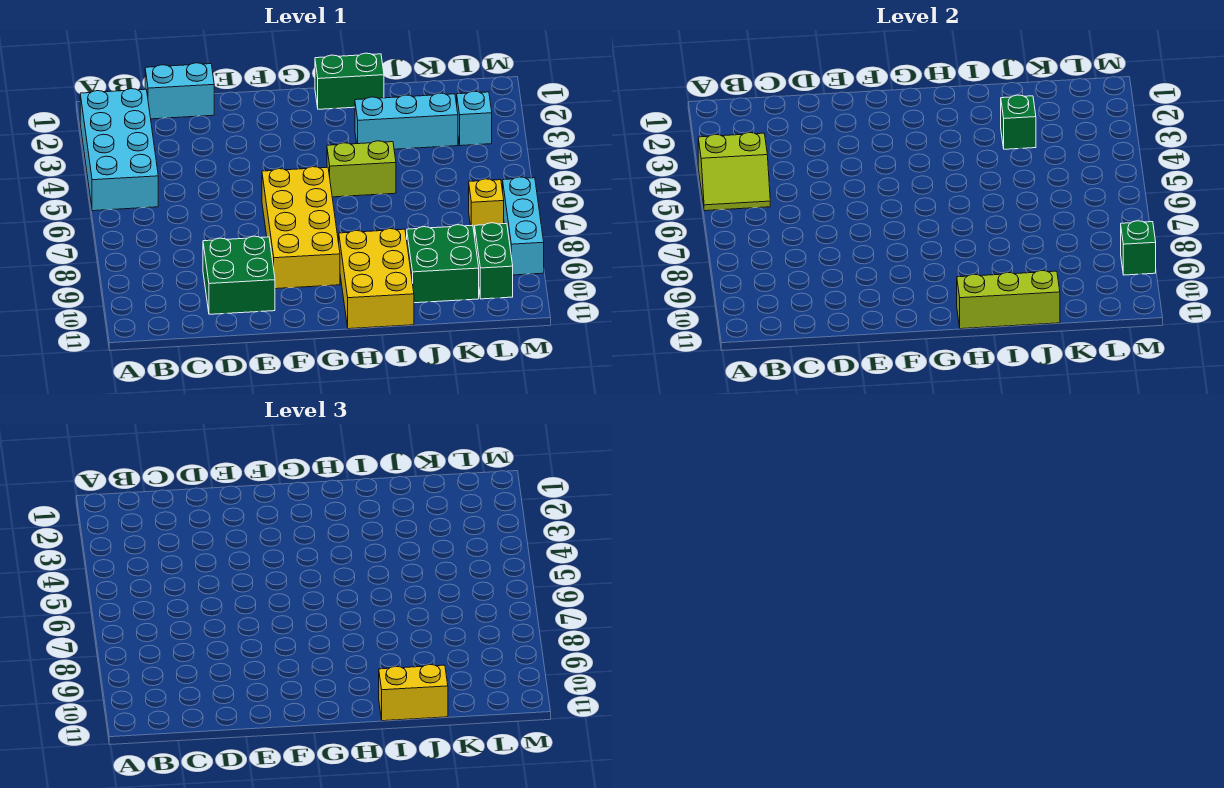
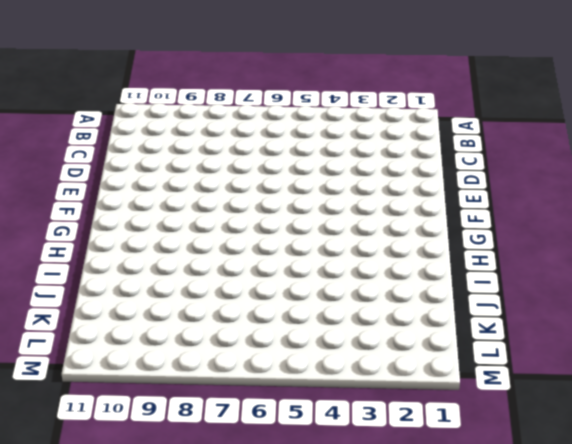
none -> cyan brick A2:B5 level 1
none -> cyan brick C1:D1 level 1
none -> green brick D9:E10 level 1

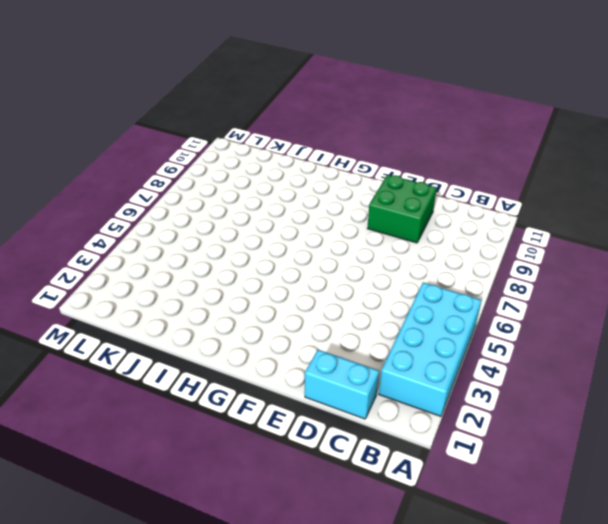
none -> yellow brick F6:G9 level 1
none -> green brick H1:I1 level 1
none -> lime brick H5:I5 level 1

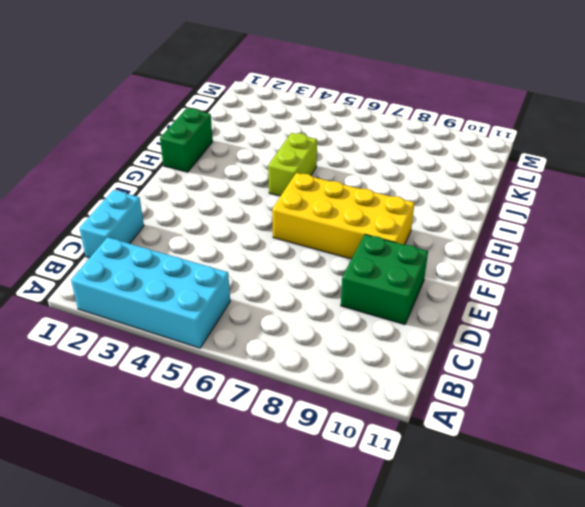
none -> yellow brick H9:I11 level 1
none -> cyan brick I3:K3 level 1
none -> green brick J9:K10 level 1

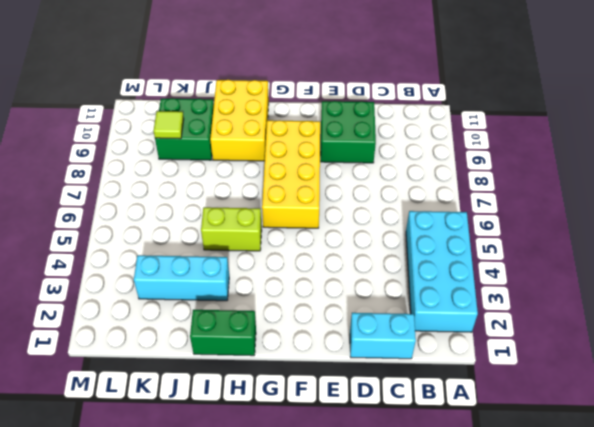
lime tile K9 level 2 -> none
none -> cyan brick L3 level 1
none -> yellow brick L7 level 1
none -> green brick L9:L10 level 1

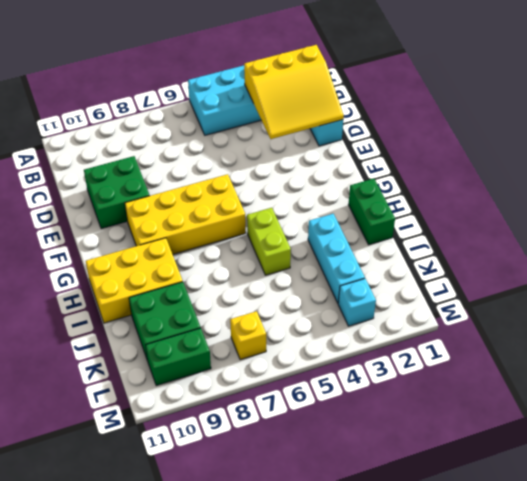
yellow slope B1:D3 level 2 top B -> none
none -> cyan brick M7:M9 level 1
none -> lime slope A4:B5 level 2 top 4
none -> lime brick H11:J11 level 2

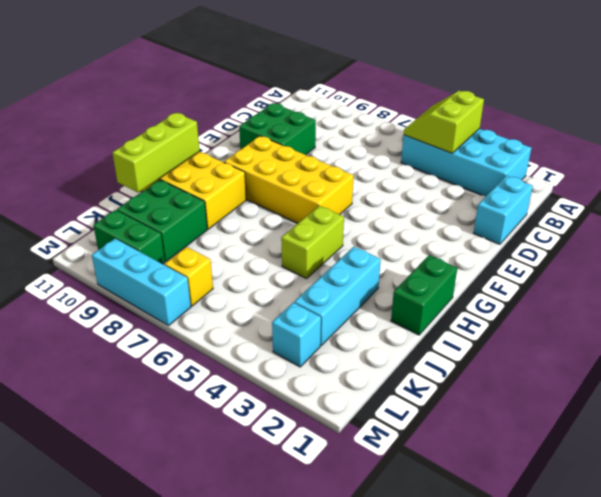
none -> green brick J3 level 2
none -> green brick M9 level 2
none -> yellow brick I11:J11 level 3

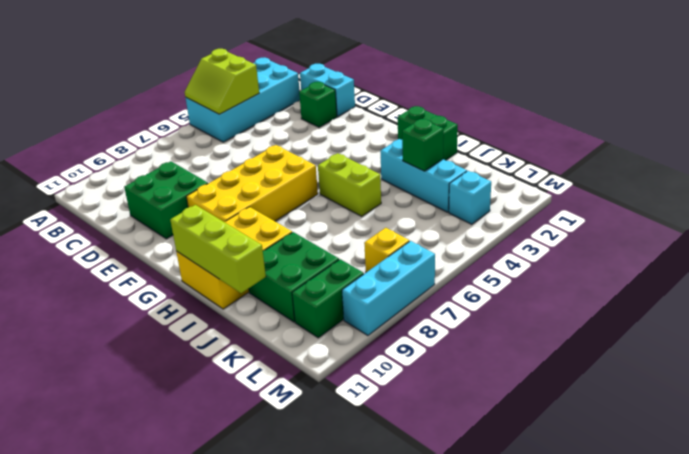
green brick D2 level 1 -> green brick M9 level 2
none -> yellow brick I11:J11 level 3

